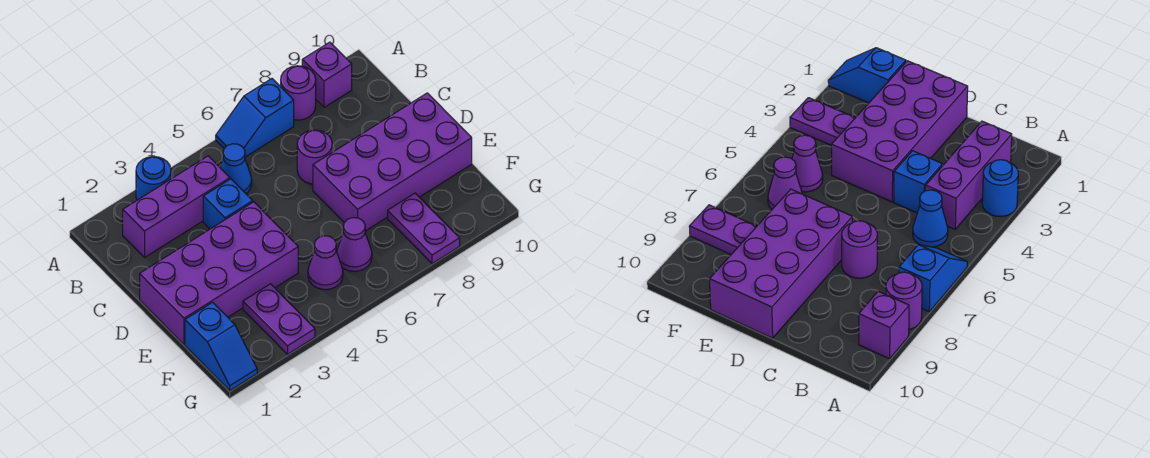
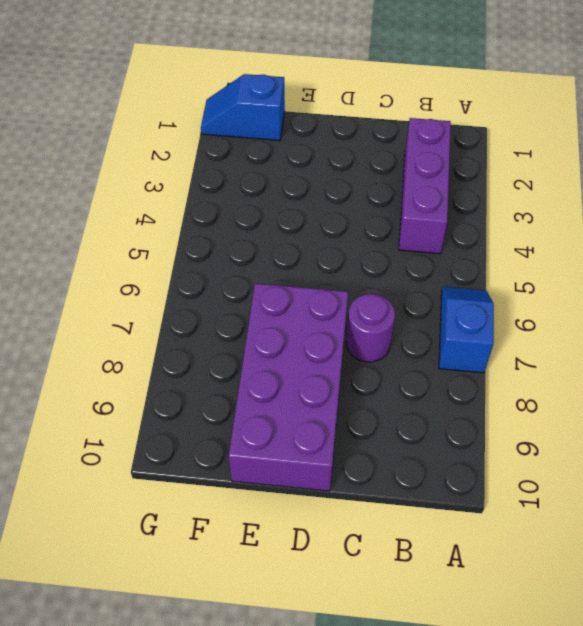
none -> blue round brick A3 level 1
none -> purple round brick A8 level 1
none -> purple brick A9 level 1

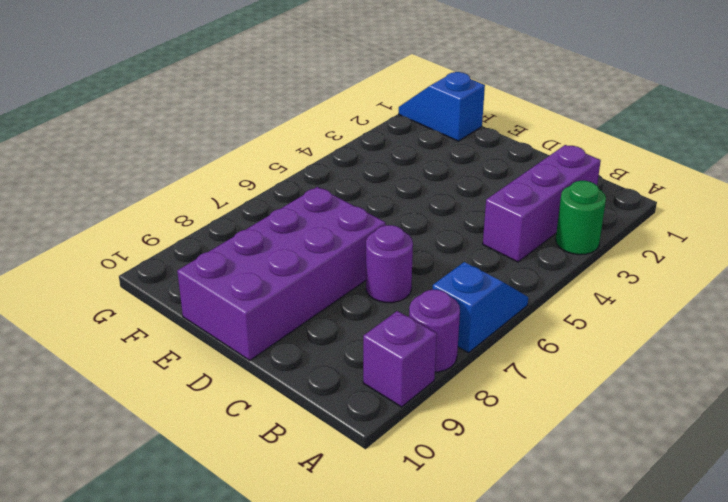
green round brick A3 level 1 -> blue round brick A3 level 1
none -> blue cone B5 level 1
none -> blue brick C4 level 1
none -> purple brick D1:E4 level 1

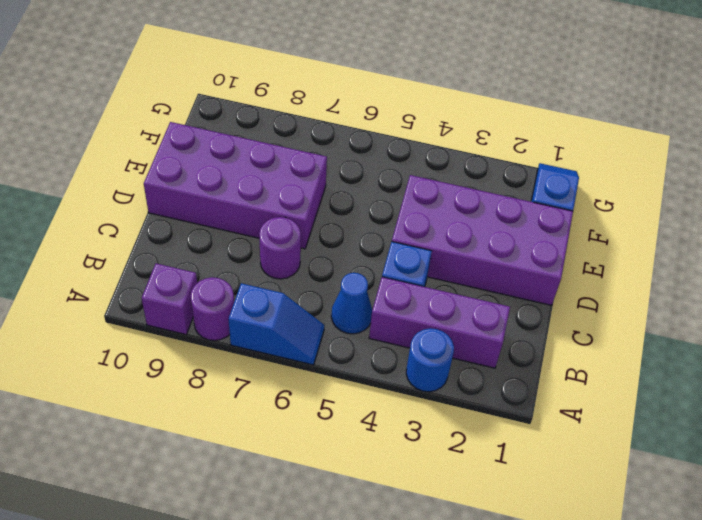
none -> purple plate F3:G3 level 1
none -> purple cone F5 level 1
none -> purple cone F6 level 1

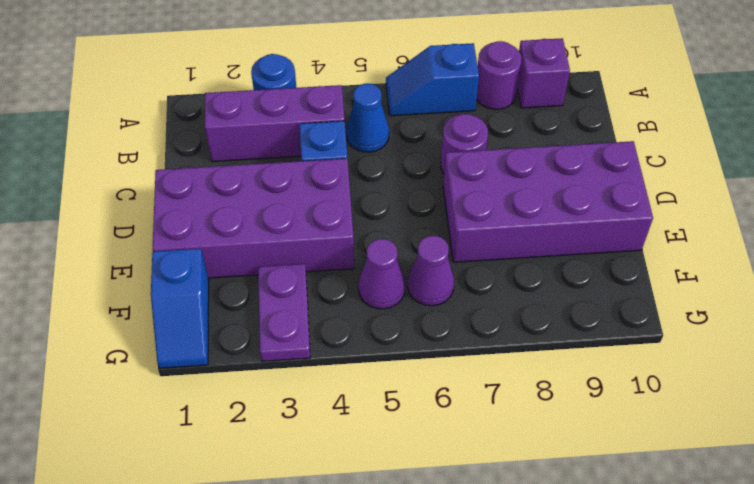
none -> purple plate F8:G8 level 1

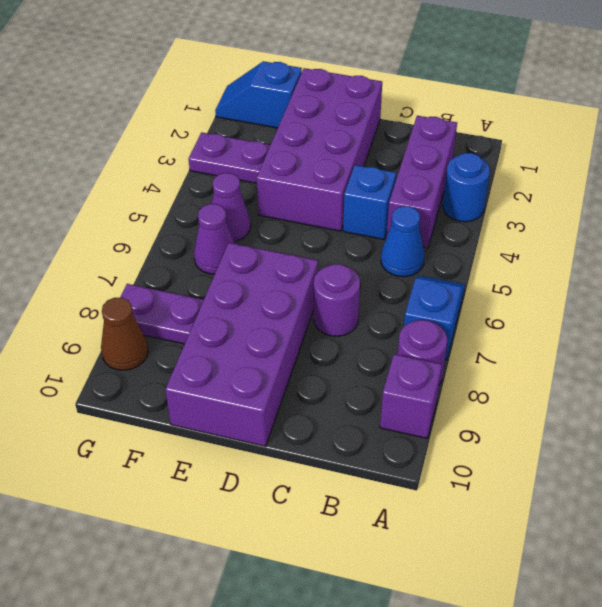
brown cone G9 level 1 -> none

